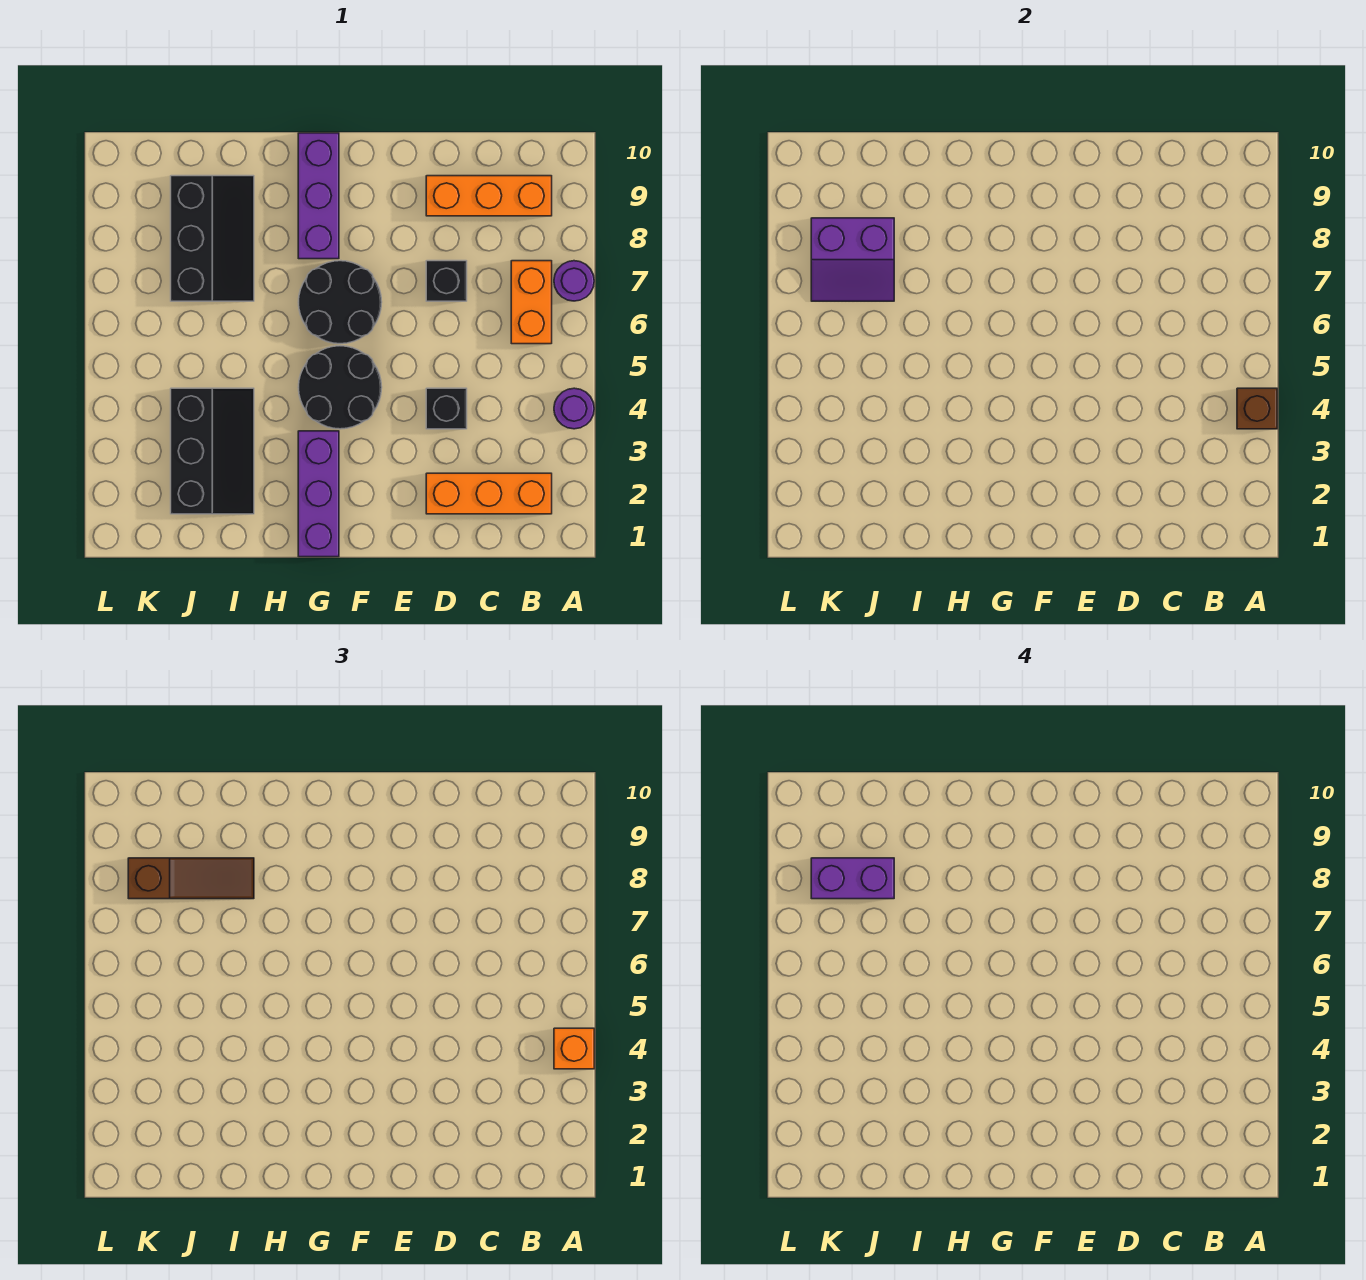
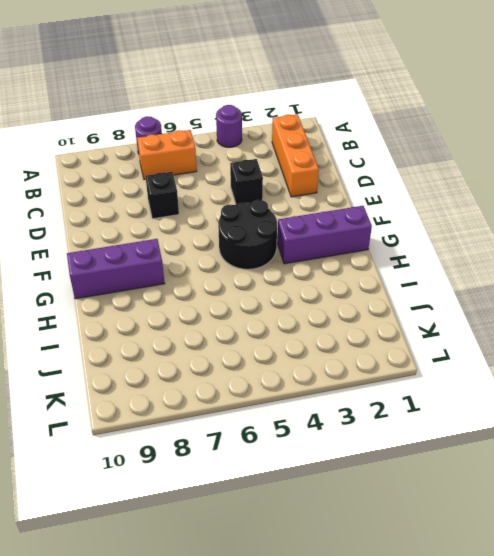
none -> orange brick B9:D9 level 1
none -> black round brick F6:G7 level 1
none -> black slope I2:J4 level 1 top J

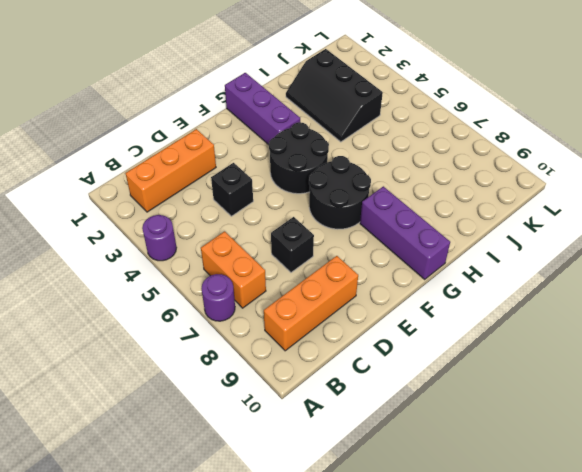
none -> black slope I7:J9 level 1 top J
none -> brown brick A4 level 2
none -> purple slope J7:K8 level 2 top 8

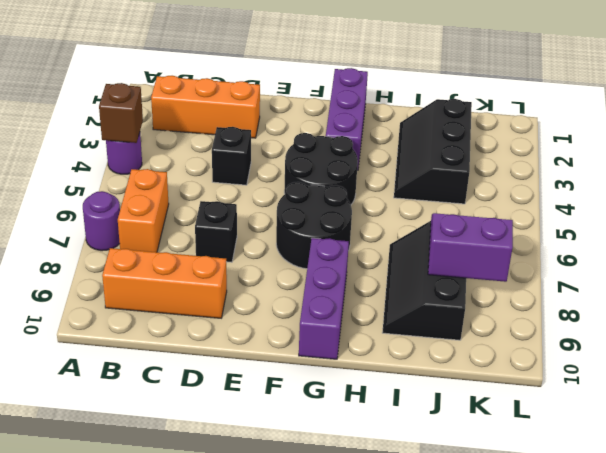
none -> orange brick A4 level 3
none -> brown slope I8:K8 level 3 top K
none -> purple brick J8:K8 level 4

